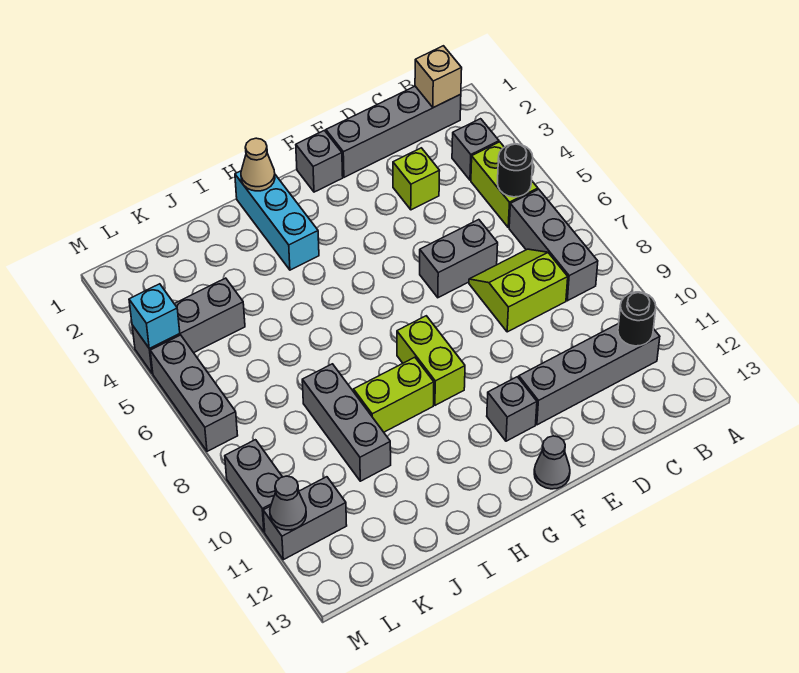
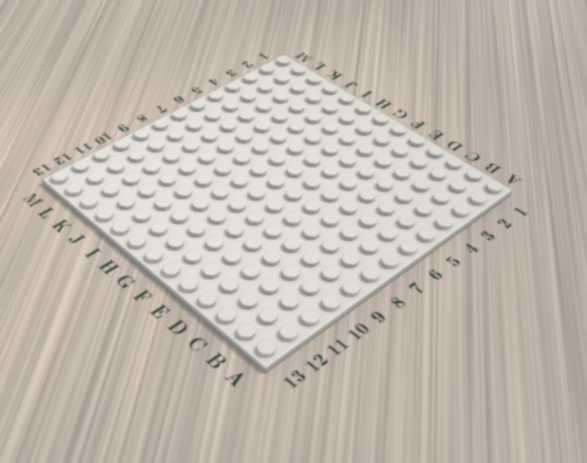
none -> grey brick B1:E1 level 1
none -> grey brick B3 level 1
none -> lime brick B4:B5 level 1

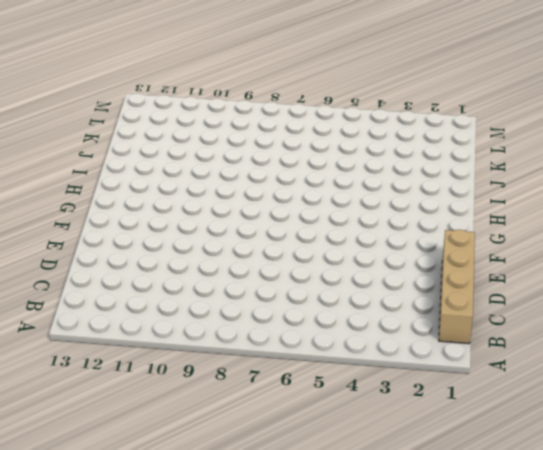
tan brick B1:E1 level 1 -> grey brick B1:E1 level 1
none -> grey brick B3 level 1
none -> lime brick B4:B5 level 1
none -> grey brick B6:B8 level 1

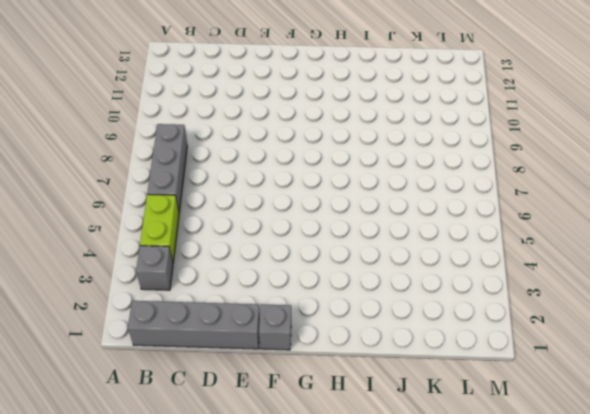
none -> grey brick B11:E11 level 1
none -> lime slope C7:D8 level 1 top 8
none -> lime brick D3 level 1

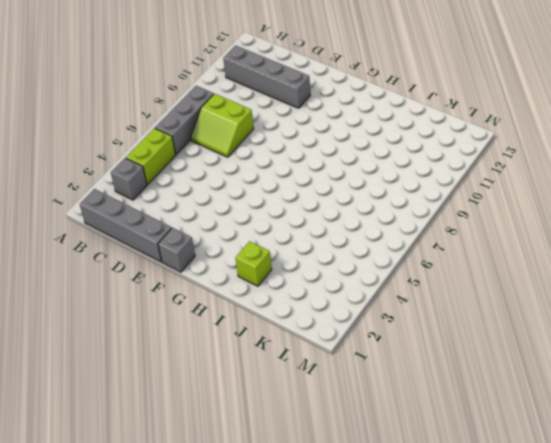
lime brick I2 level 1 -> lime brick D3 level 1
none -> grey brick D6:E6 level 1
none -> grey brick F11 level 1
none -> grey cone F13 level 1

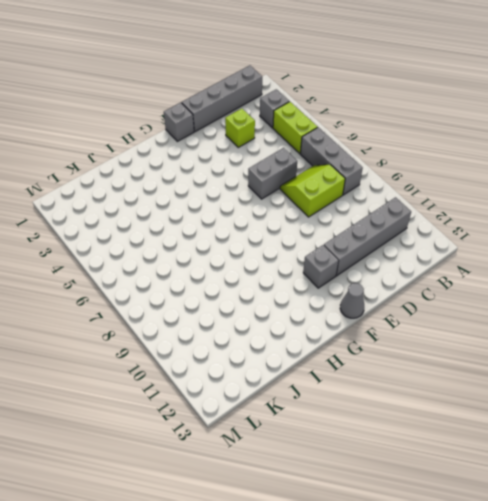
none -> lime brick G8:G9 level 1
none -> cyan brick H1:H3 level 1
none -> lime brick H9:I9 level 1

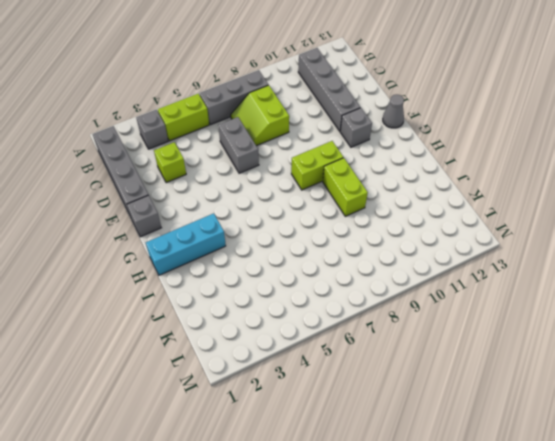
none -> grey brick J8:J10 level 1
none -> grey brick K4:M4 level 1
none -> grey brick L11:M11 level 1

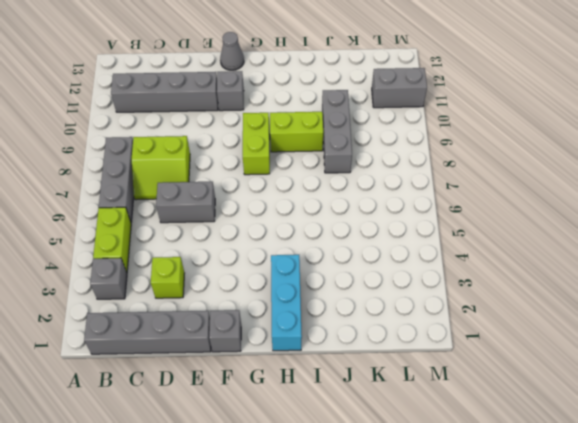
none -> grey brick K4:M4 level 1
none -> grey brick M5:M7 level 1
none -> grey brick M9:M10 level 1

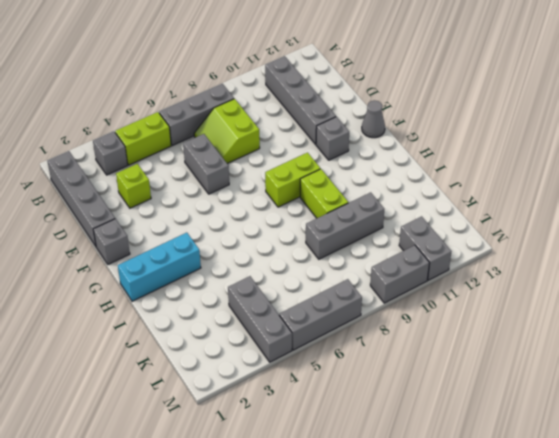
none -> tan brick B1 level 2
none -> black round brick B5 level 2
none -> black round brick B11 level 2

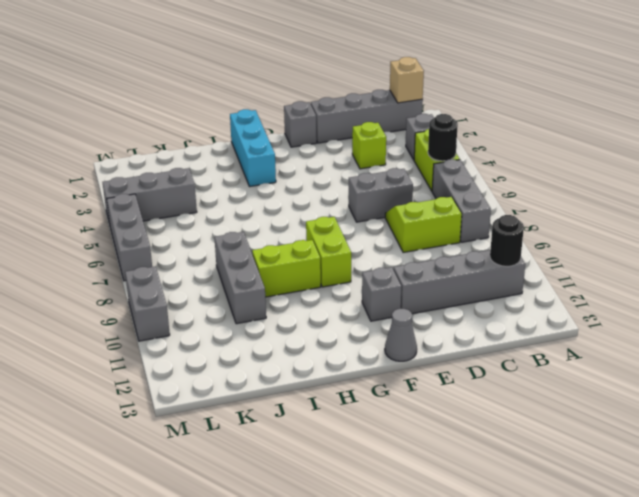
none -> grey brick L11:M11 level 1
none -> tan cone H1 level 2
none -> cyan brick M4 level 2

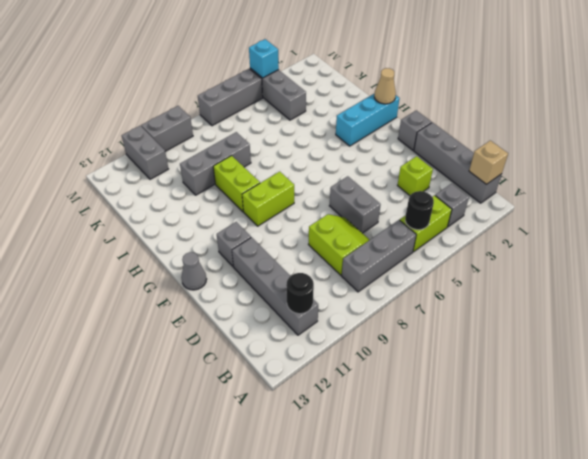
none -> grey cone M11 level 2

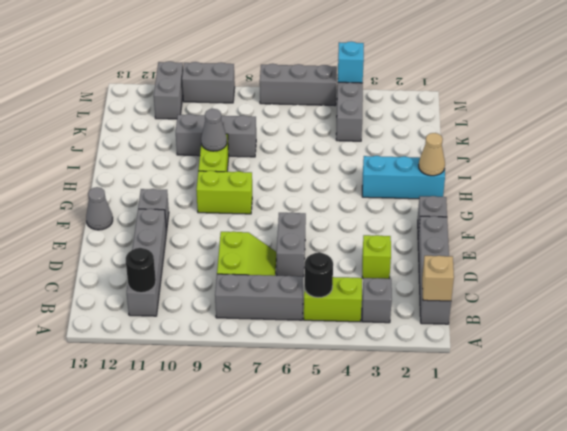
grey cone I9 level 2 -> grey cone M11 level 2

